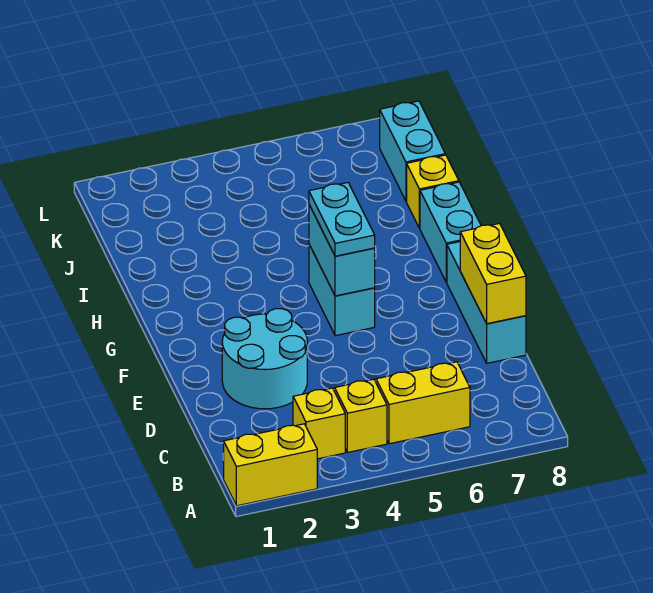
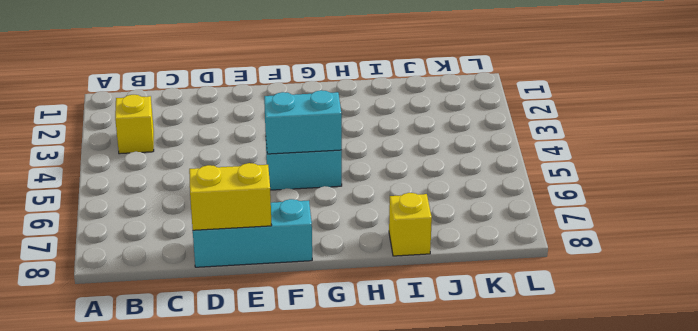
none -> yellow brick A1:A2 level 1
none -> yellow brick B4 level 1
none -> yellow brick B5:B6 level 1

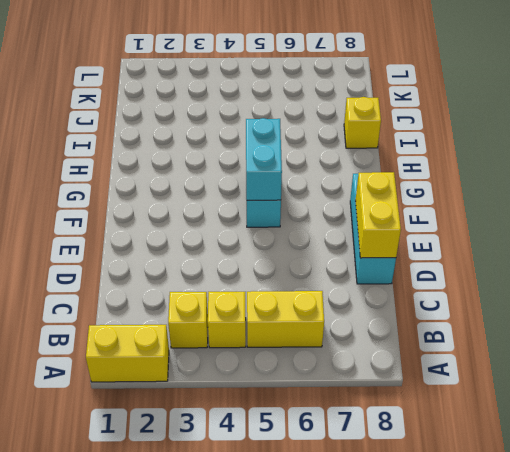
none -> cyan round brick D2:E3 level 1
none -> cyan brick G8:H8 level 1
none -> cyan brick J8:K8 level 1

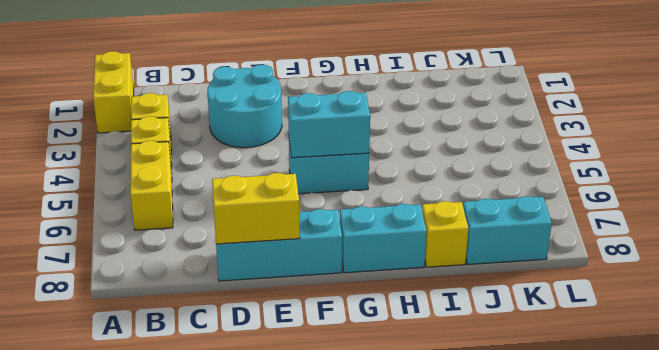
none -> cyan plate F5:G5 level 3

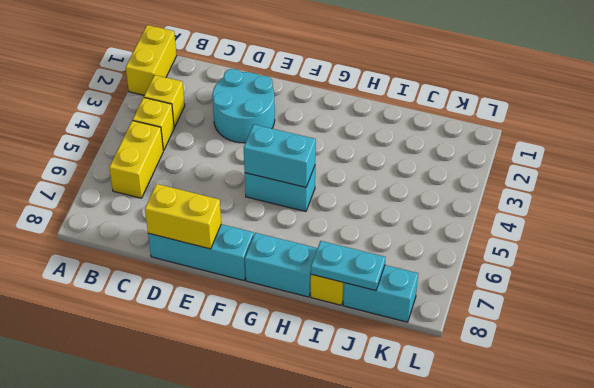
cyan plate I8:J8 level 2 -> cyan plate F5:G5 level 3

